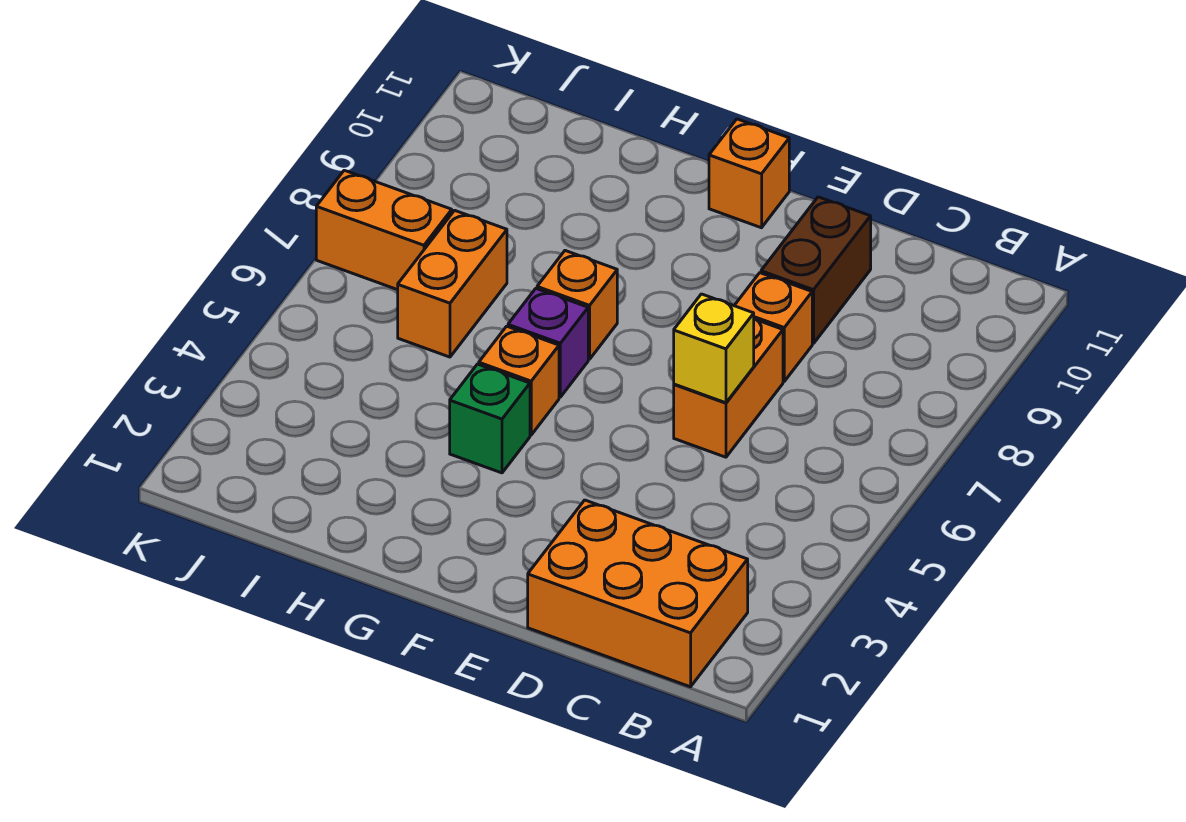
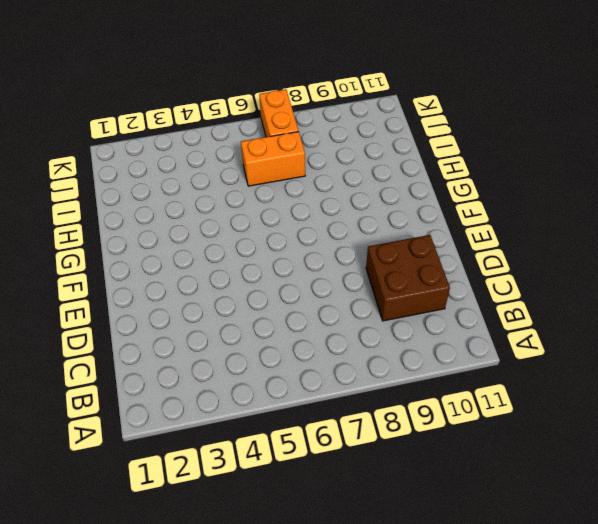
brown brick C9:D10 level 1 -> brown brick D9:D10 level 1
none -> orange brick B1:D2 level 1
none -> orange brick D6:D7 level 1
none -> orange brick D8 level 1

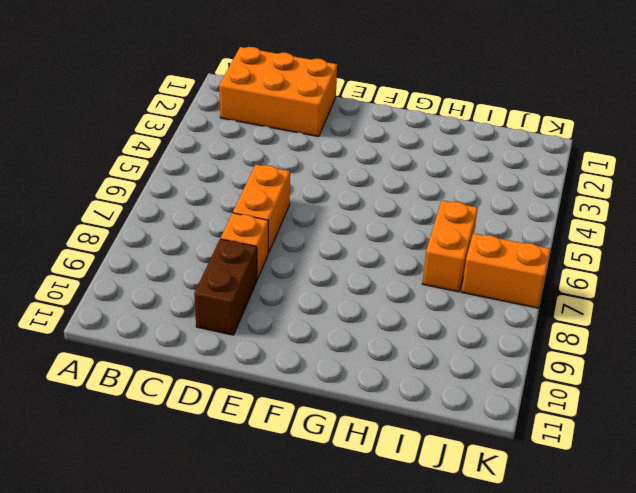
none -> orange brick F11 level 1
none -> green brick G4 level 1
none -> orange brick G5 level 1

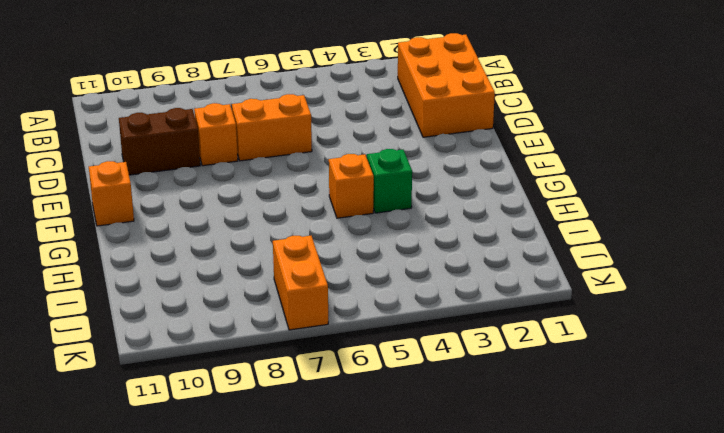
none -> purple brick G6 level 1
none -> orange brick G7 level 1
none -> orange brick I6:I7 level 1

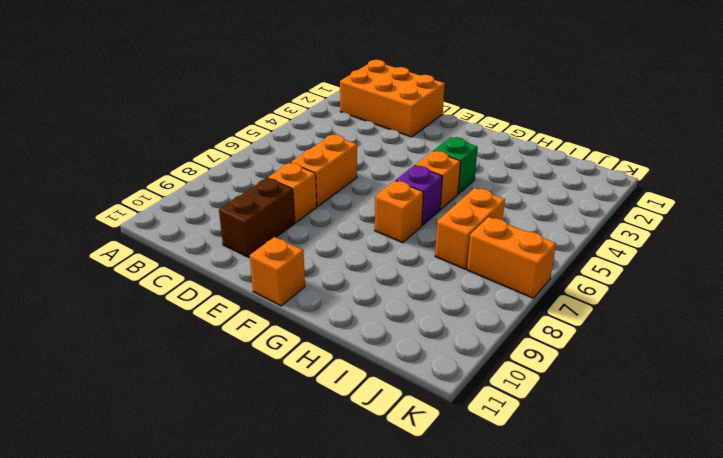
none -> yellow brick D6 level 2

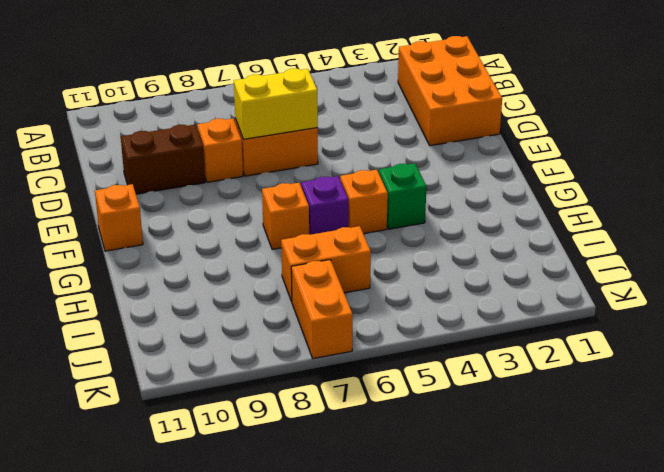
yellow brick D6:D7 level 2 -> yellow brick D6 level 2

